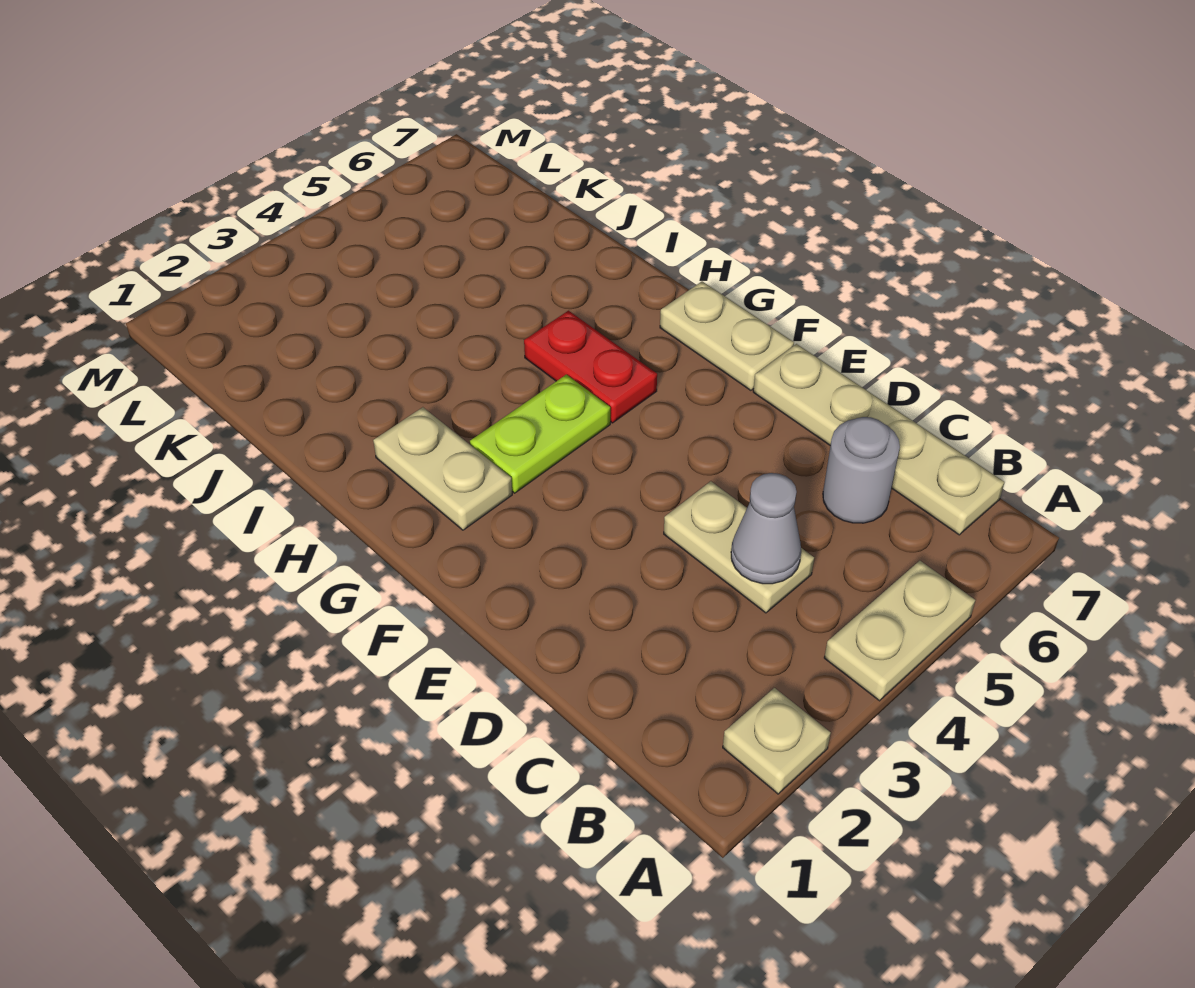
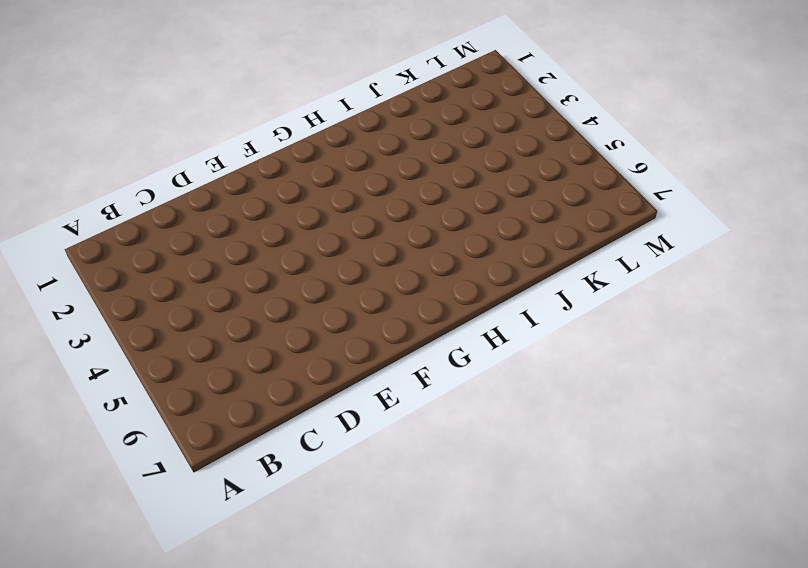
none -> tan plate A2 level 1
none -> tan plate A4:A5 level 1

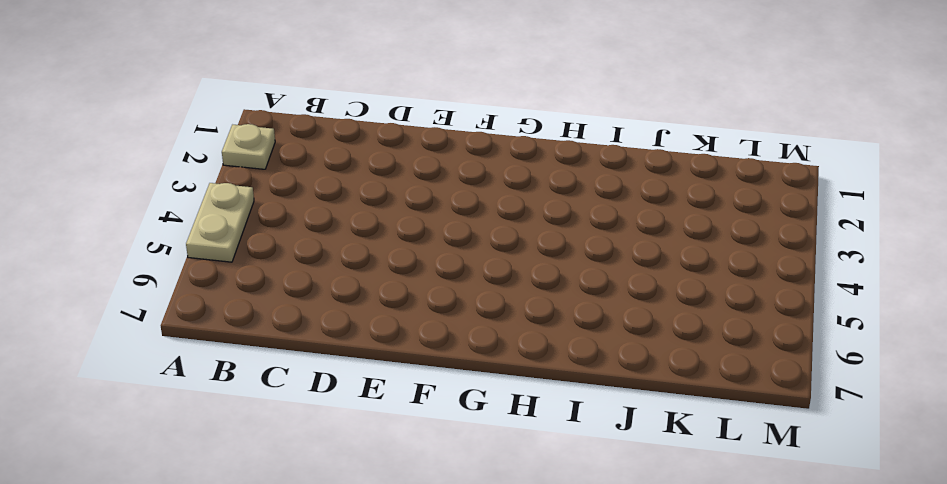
none -> tan plate B7:E7 level 1
none -> tan plate C4:D4 level 1

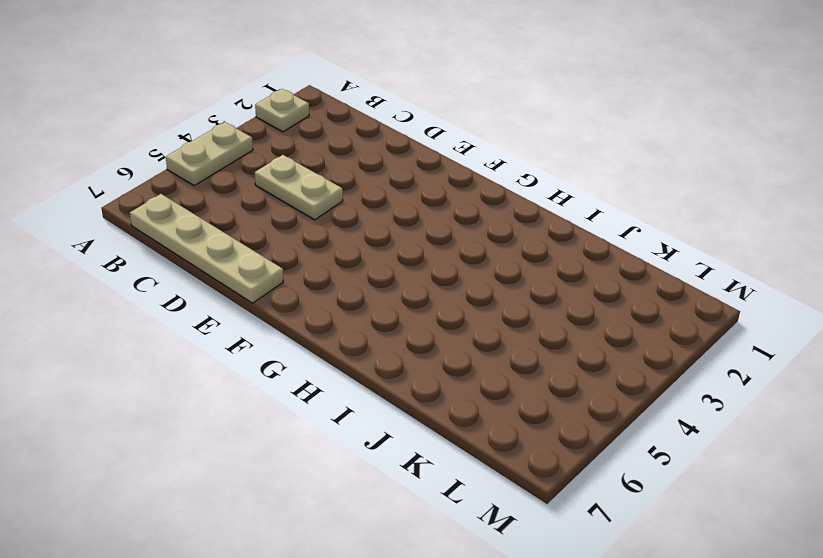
none -> grey round brick C6 level 1
none -> tan plate F7:G7 level 1

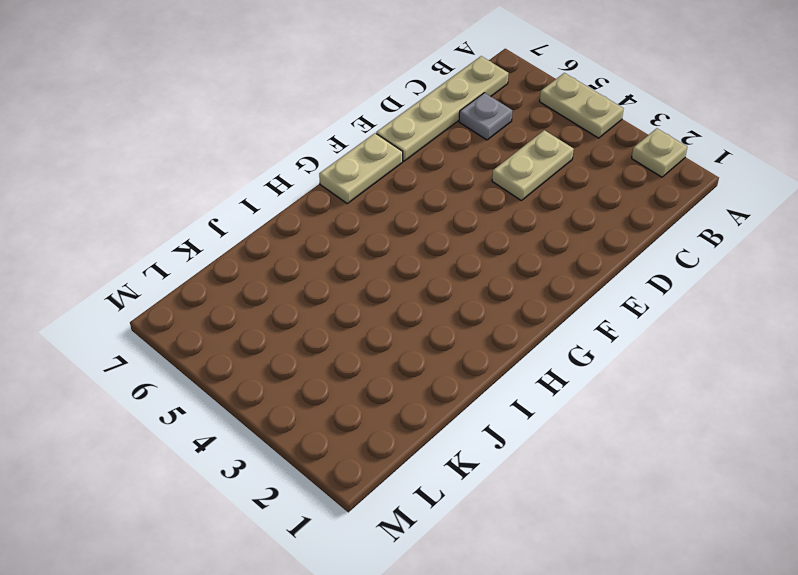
grey plate C6 level 1 -> grey round brick C6 level 1
none -> tan plate G2:H2 level 1
none -> lime plate G3:G4 level 1

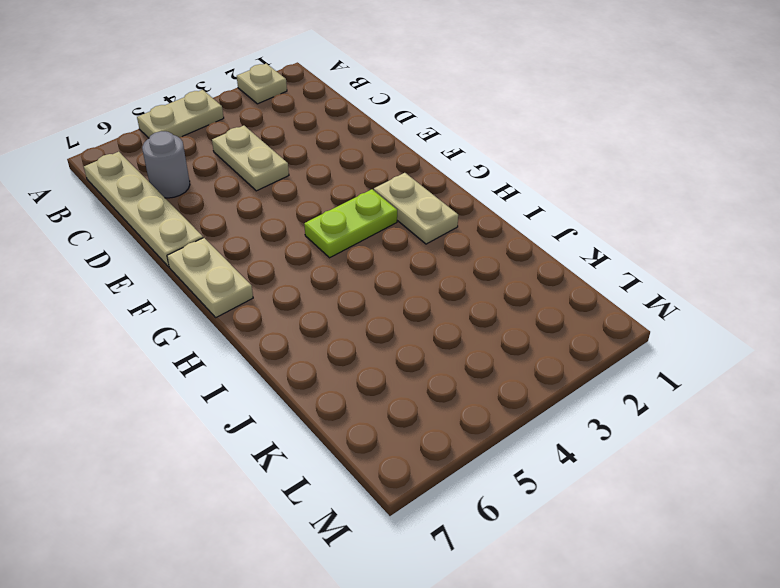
none -> red plate G5:H5 level 1
none -> grey cone C4 level 2

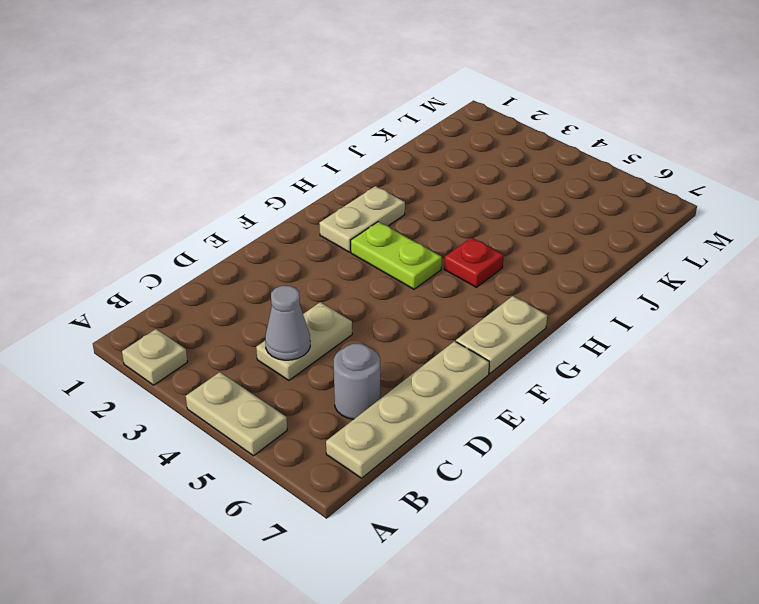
red plate H5 level 1 -> red plate G5:H5 level 1

